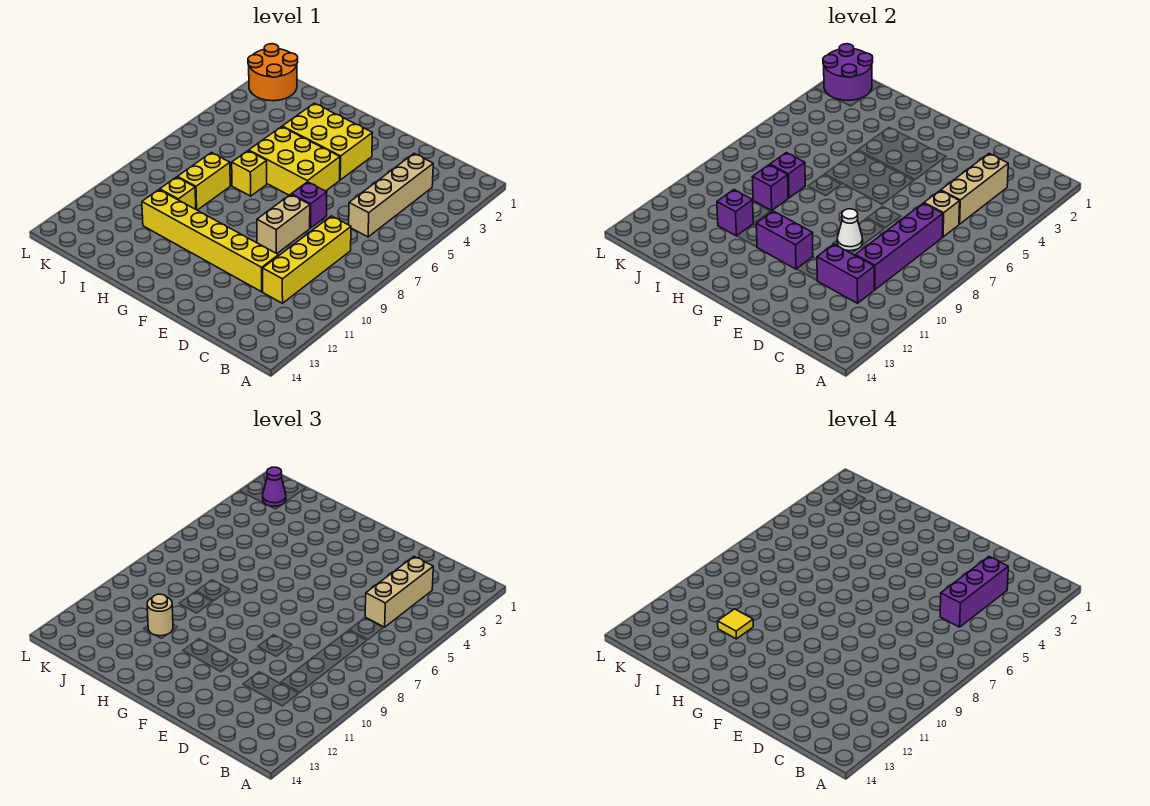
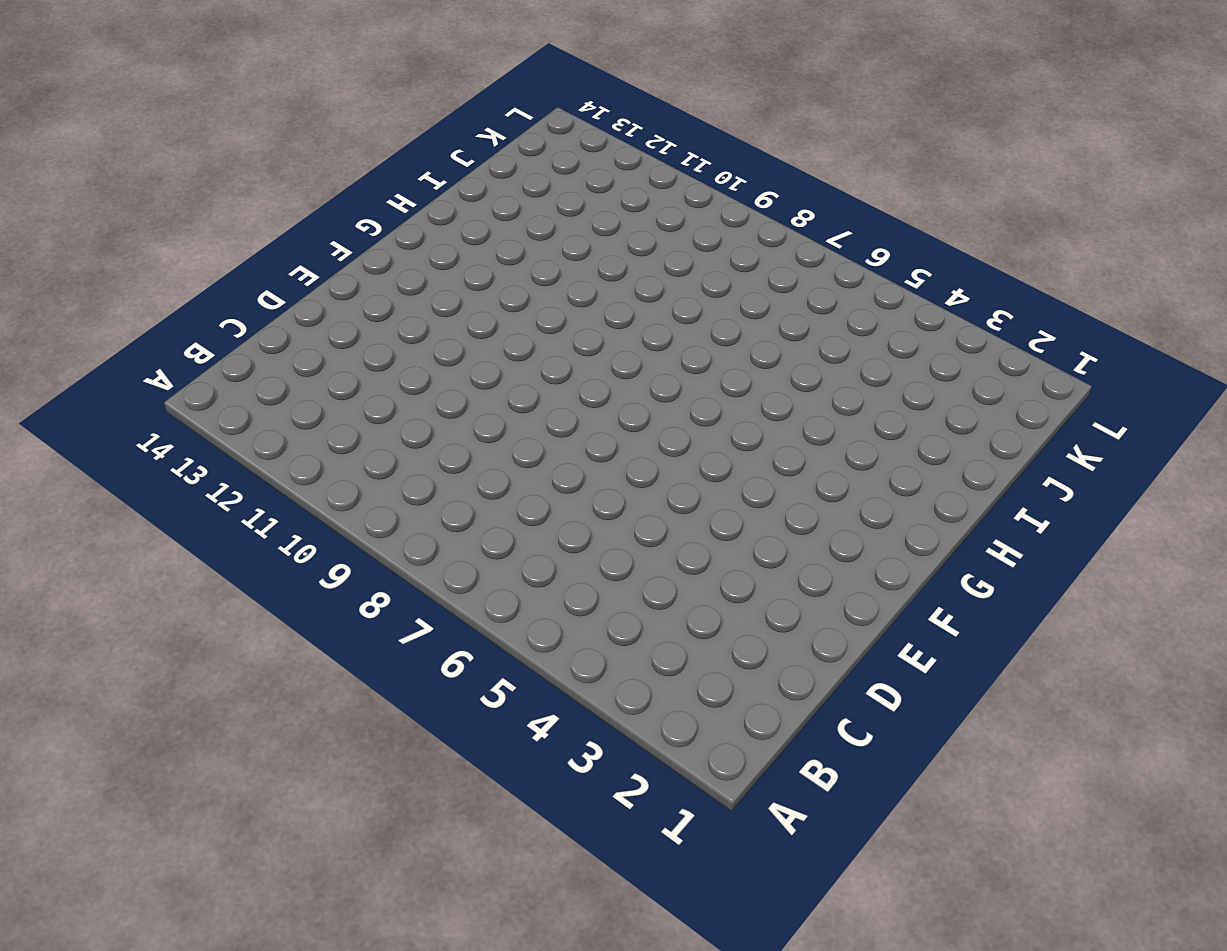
none -> tan brick C3:C6 level 1
none -> yellow brick C8:C11 level 1
none -> yellow brick D11:I11 level 1

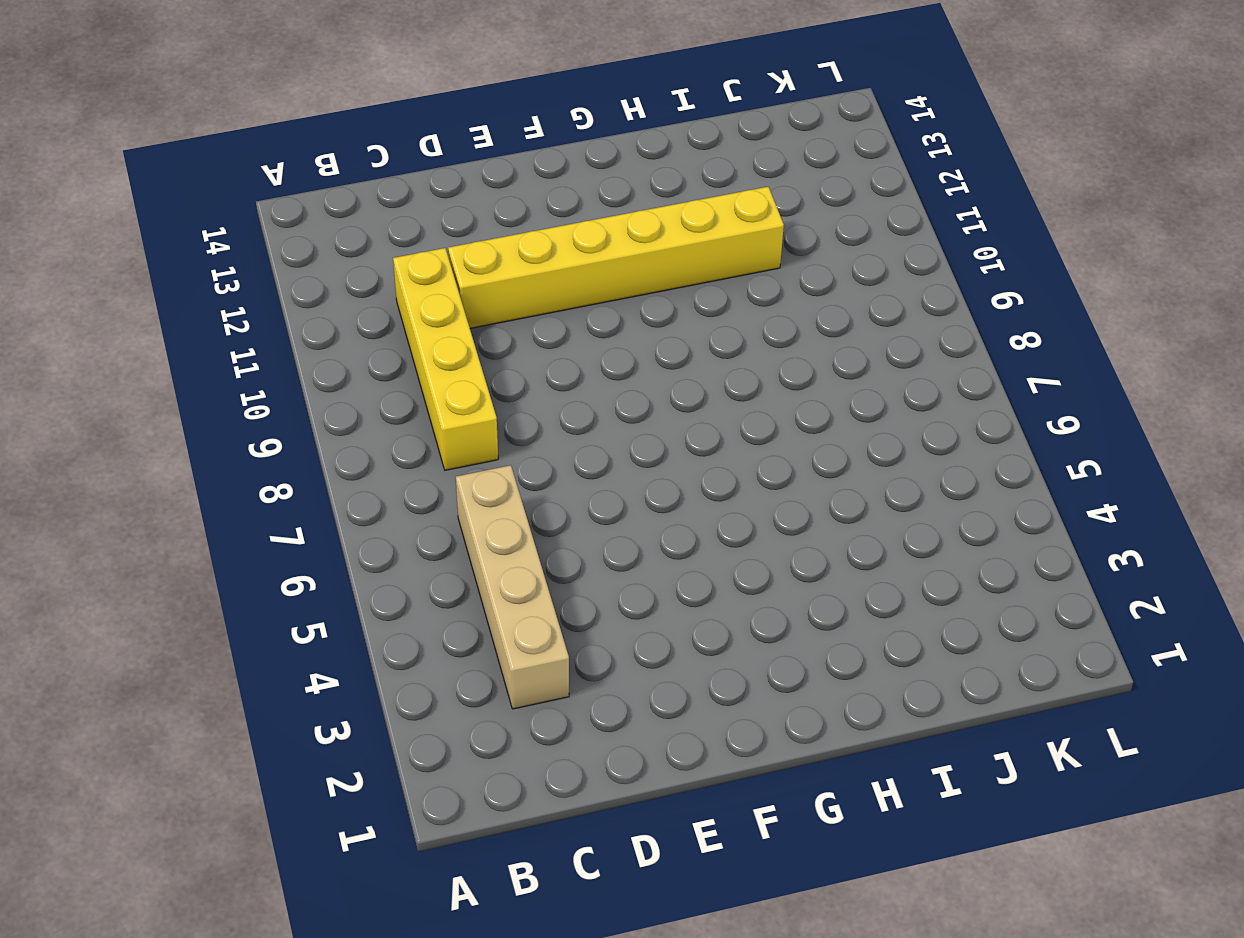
none -> purple brick E7 level 1
none -> tan brick E8:E9 level 1
none -> yellow brick F3:H4 level 1

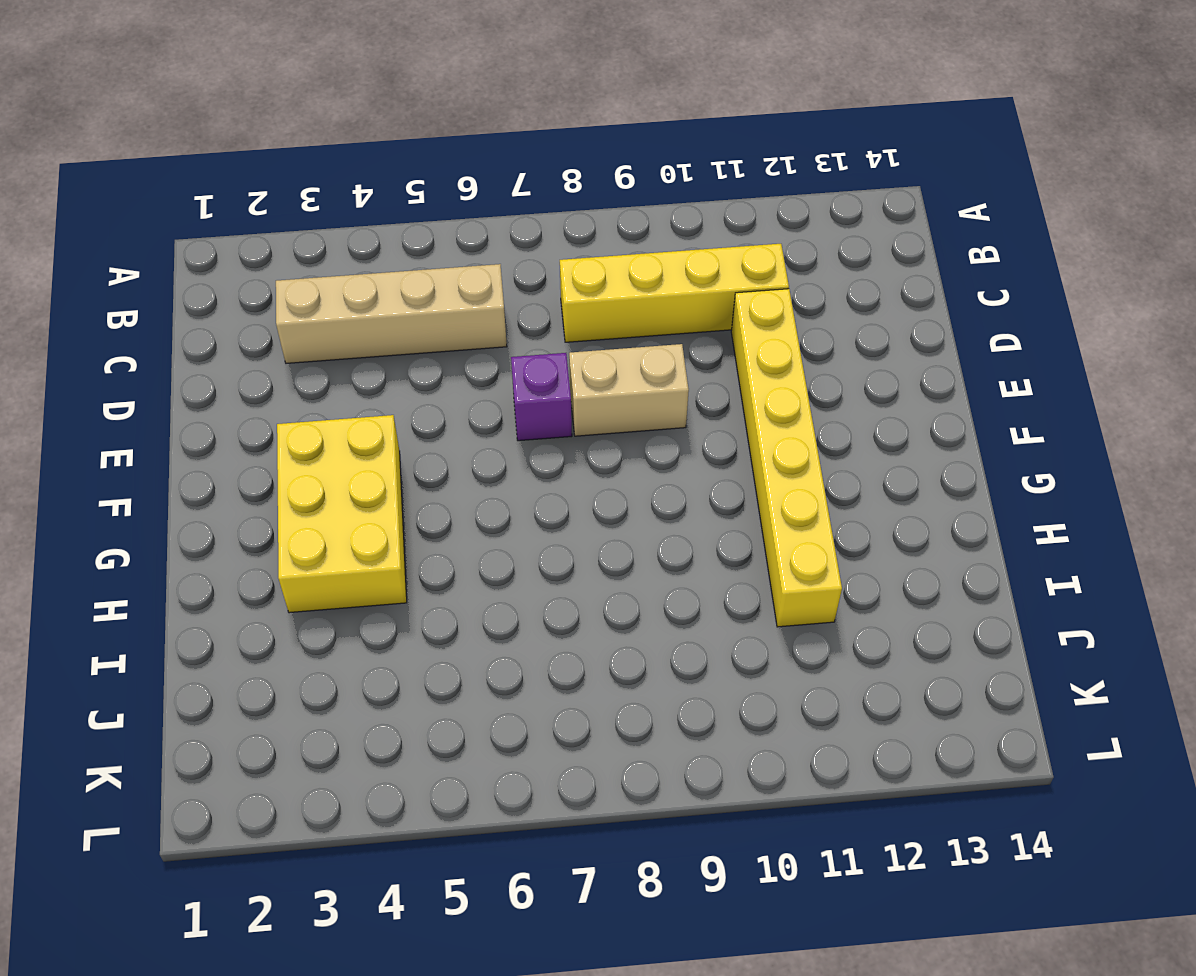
none -> yellow brick F5:H6 level 1
none -> yellow brick H7 level 1
none -> yellow brick I8:I9 level 1

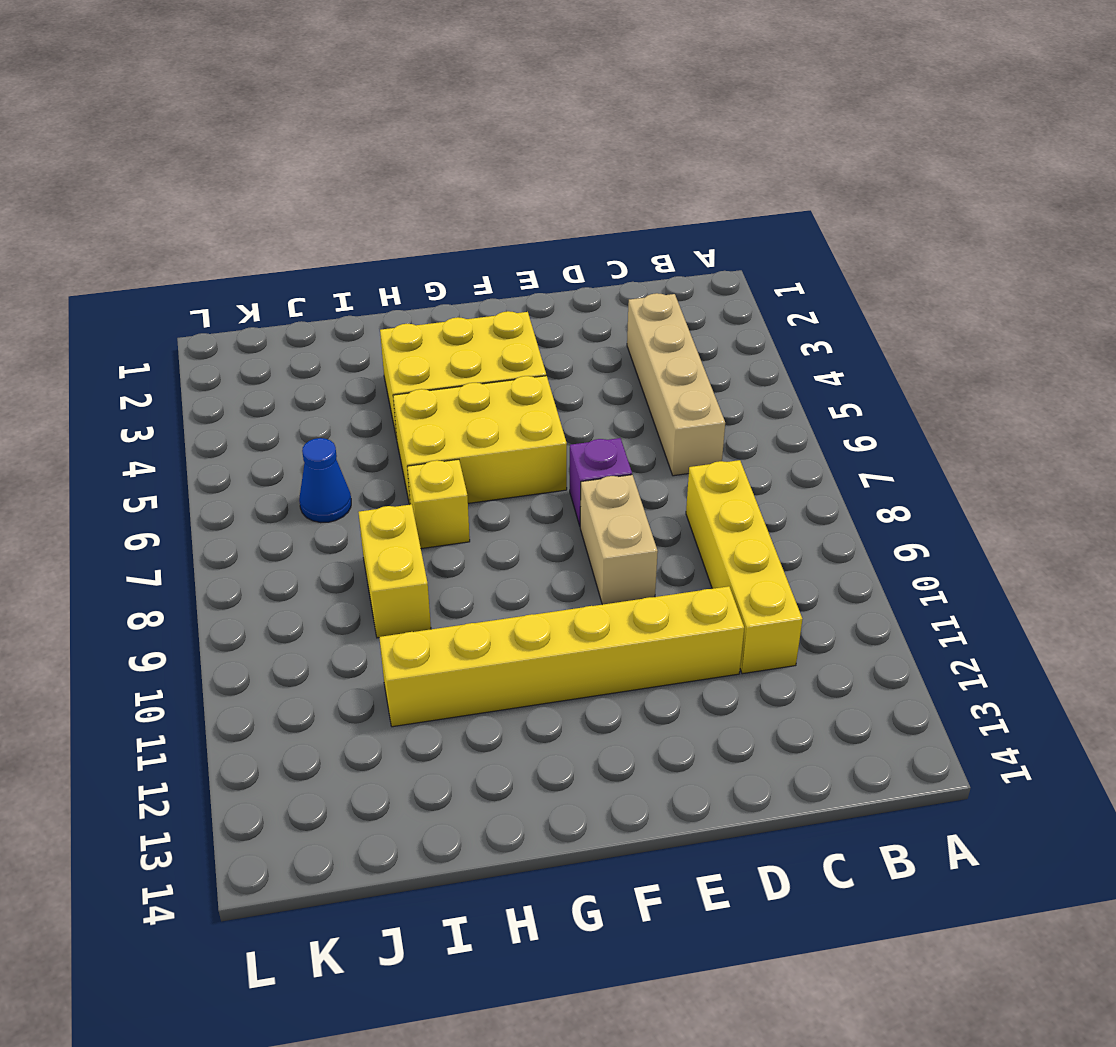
blue cone J6 level 1 -> none
none -> yellow brick I10 level 1
none -> orange round brick K1:L2 level 1
none -> tan brick C3:C5 level 2

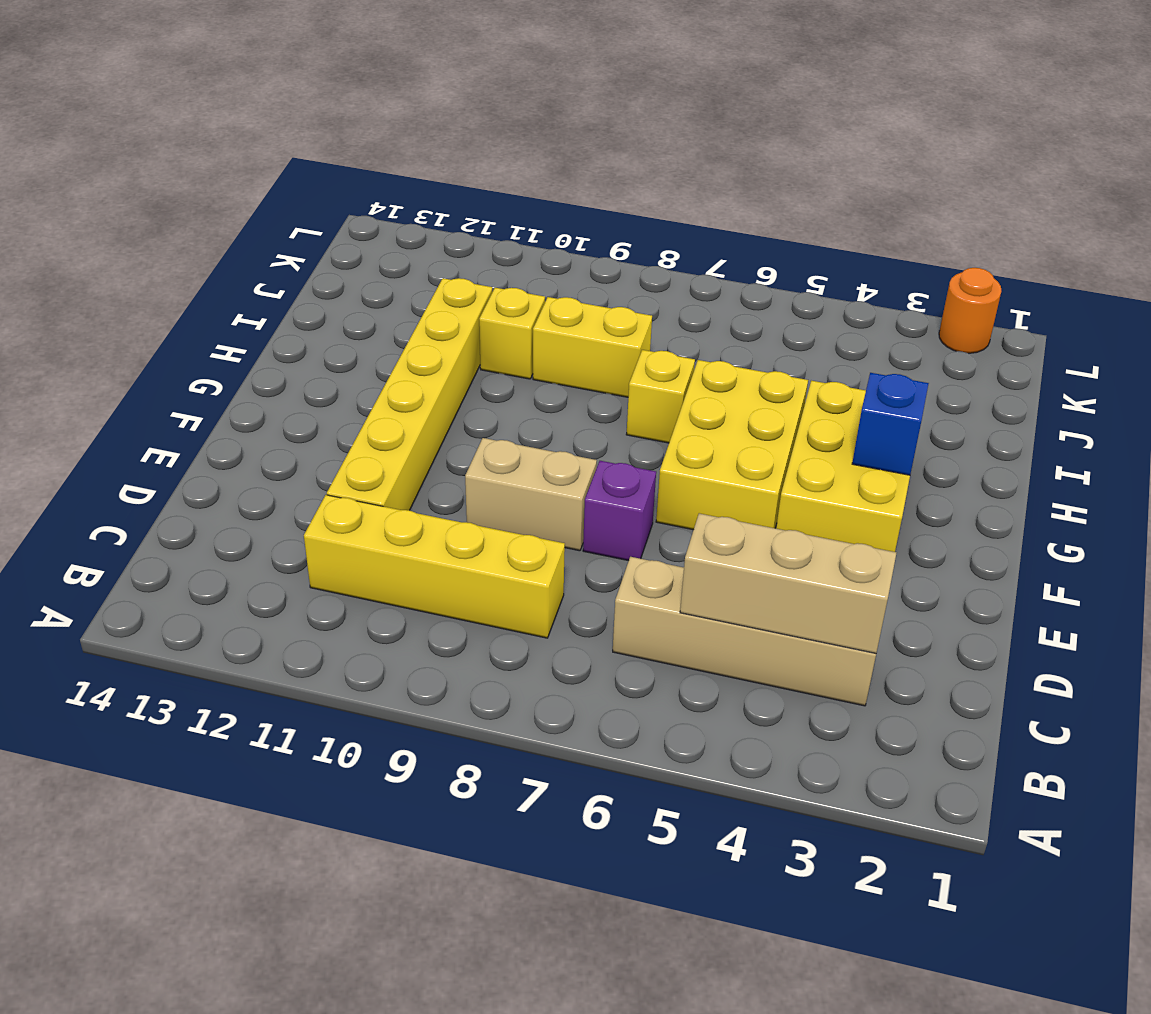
blue brick G3 level 2 -> none
orange round brick L2 level 1 -> orange round brick K1:L2 level 1
none -> tan brick C6 level 2
none -> purple brick C7:C10 level 2
none -> purple brick C11:D11 level 2

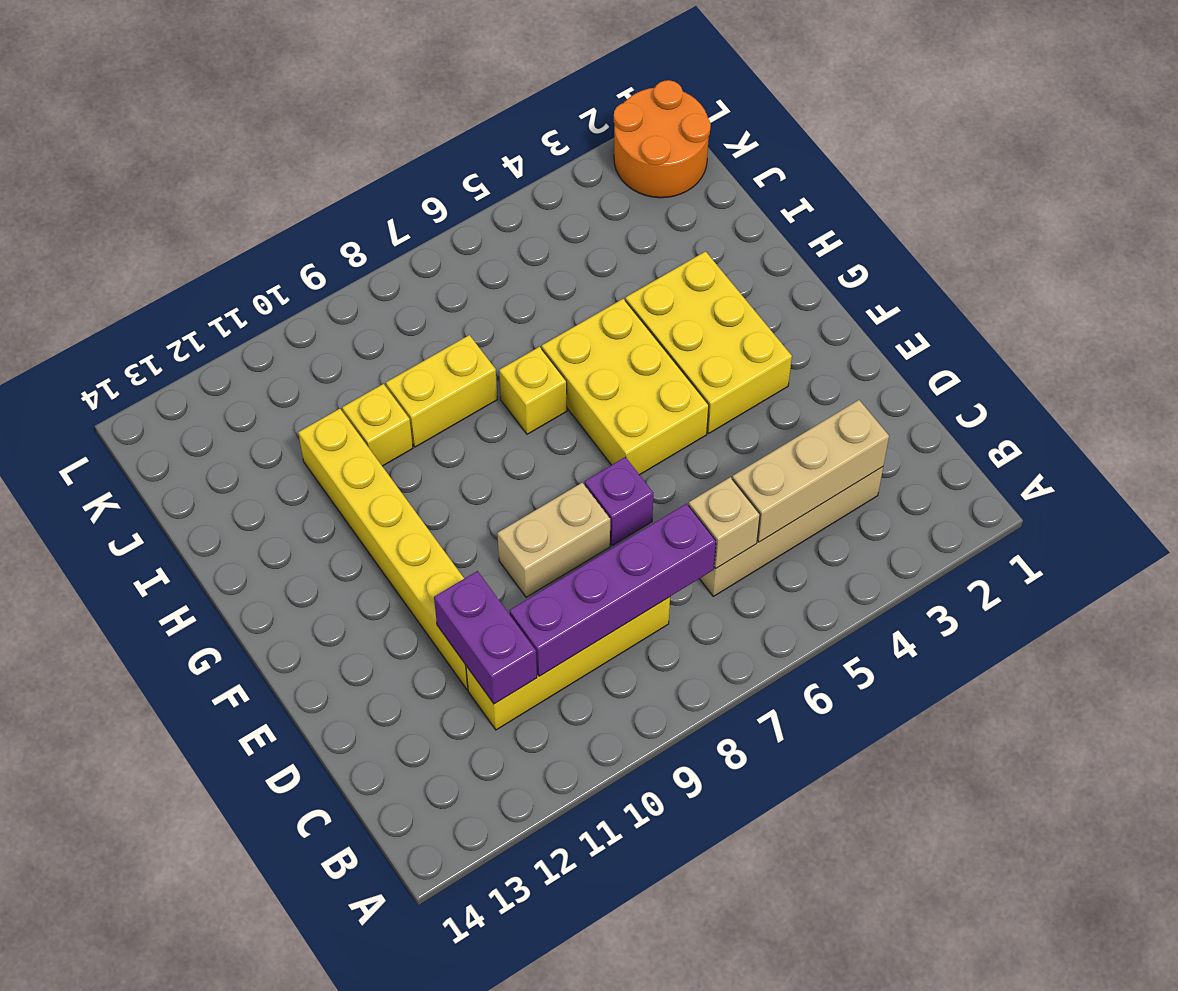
none -> white cone E9 level 2
none -> purple brick F11:G11 level 2
none -> purple brick I8 level 2

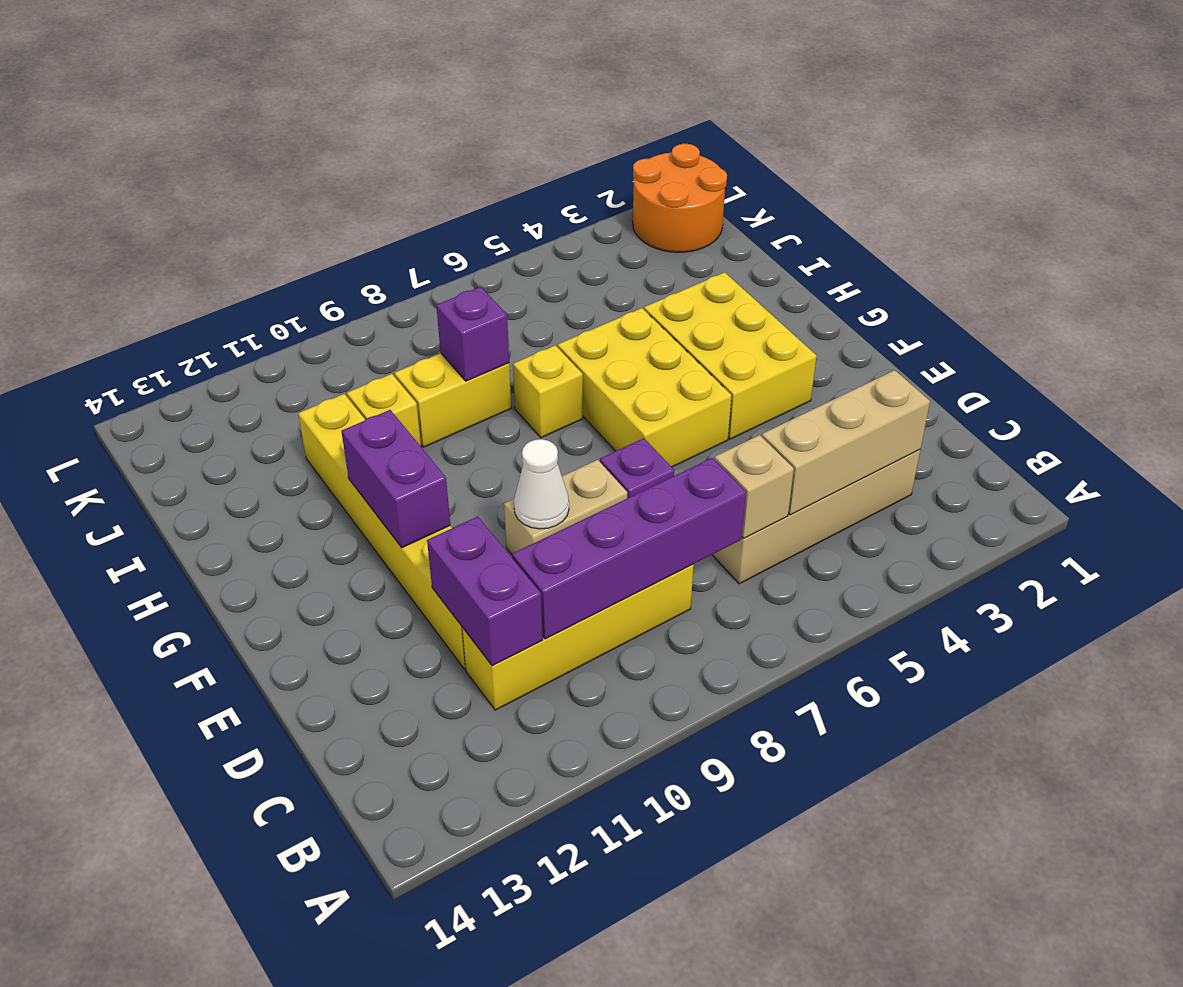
none -> purple brick I9 level 2
none -> purple brick I11 level 2
none -> purple round brick K1:L2 level 2

